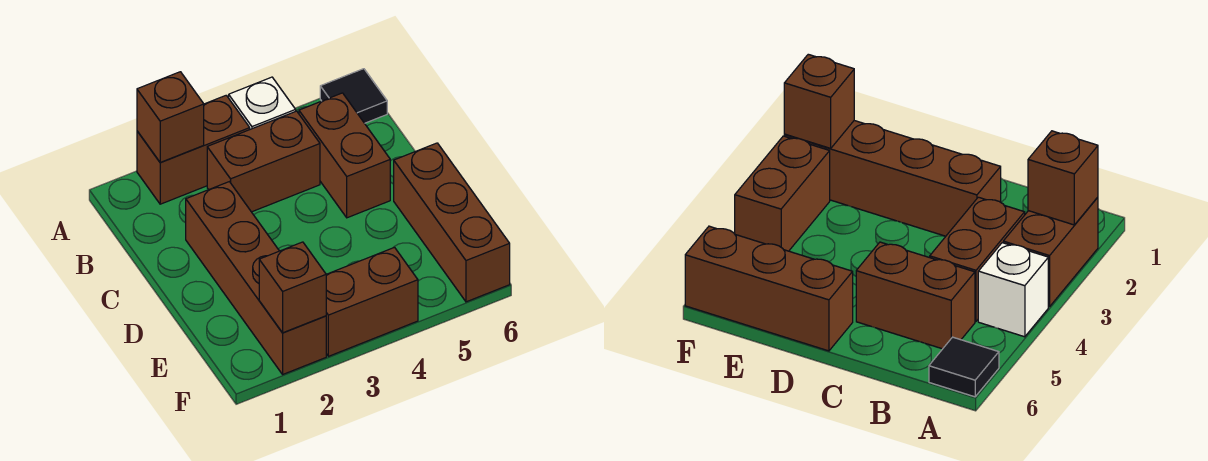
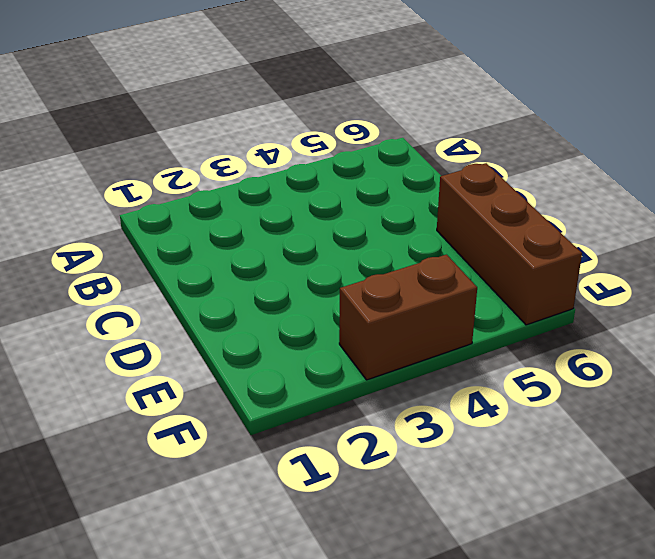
none -> brown brick A2:A3 level 1
none -> white brick A4 level 1

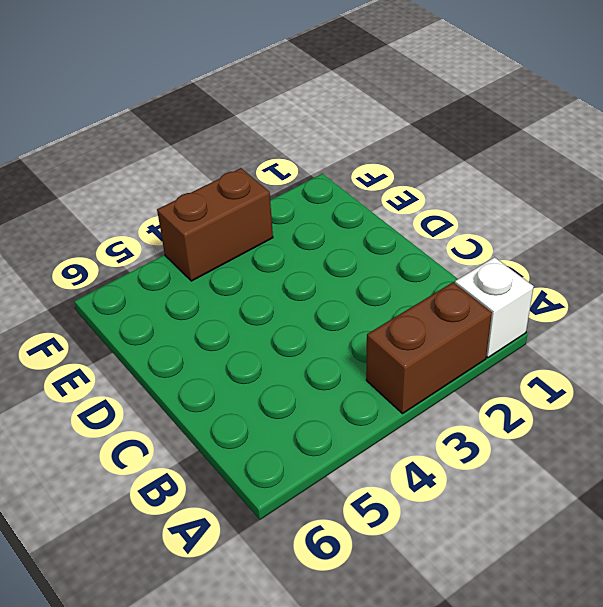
white brick A1 level 1 -> white brick A4 level 1
none -> black tile A6 level 1
none -> brown brick B3:B4 level 1

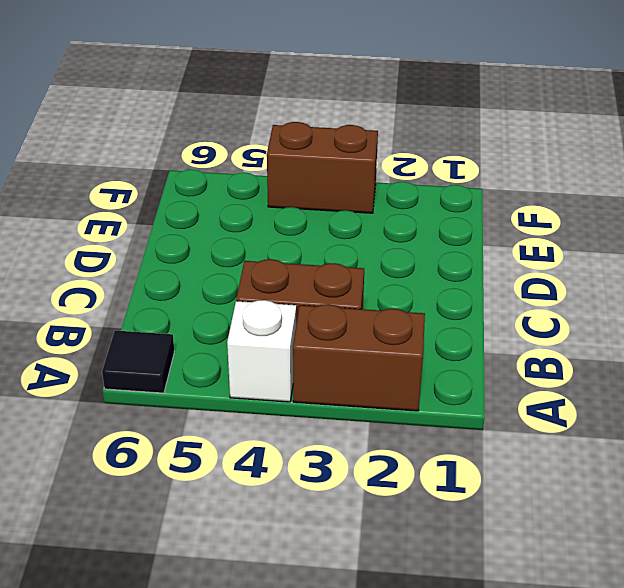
none -> brown brick B5:C5 level 1
none -> brown brick C2:F2 level 1

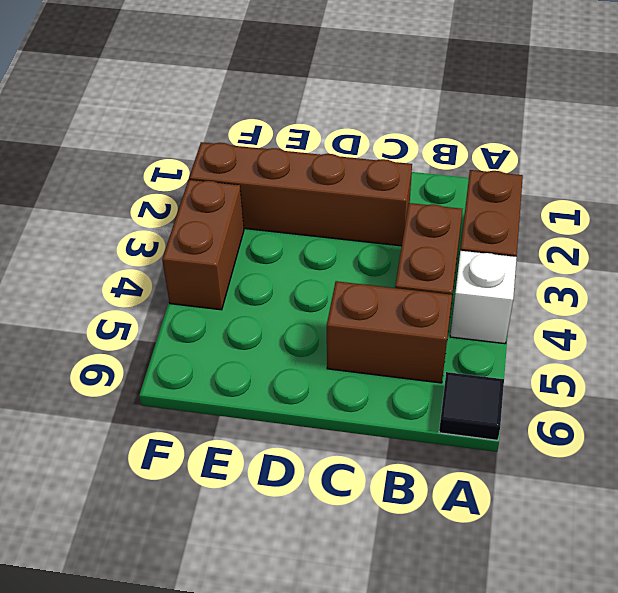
none -> brown brick D6:F6 level 1
none -> brown brick A2 level 2

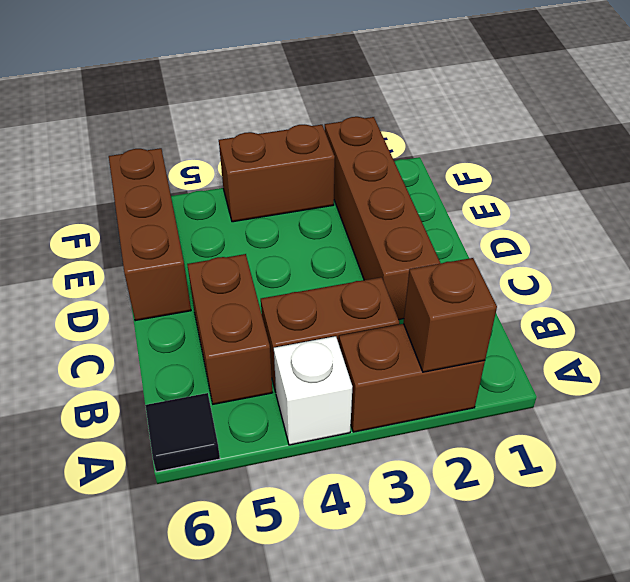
none -> brown brick F2 level 2

